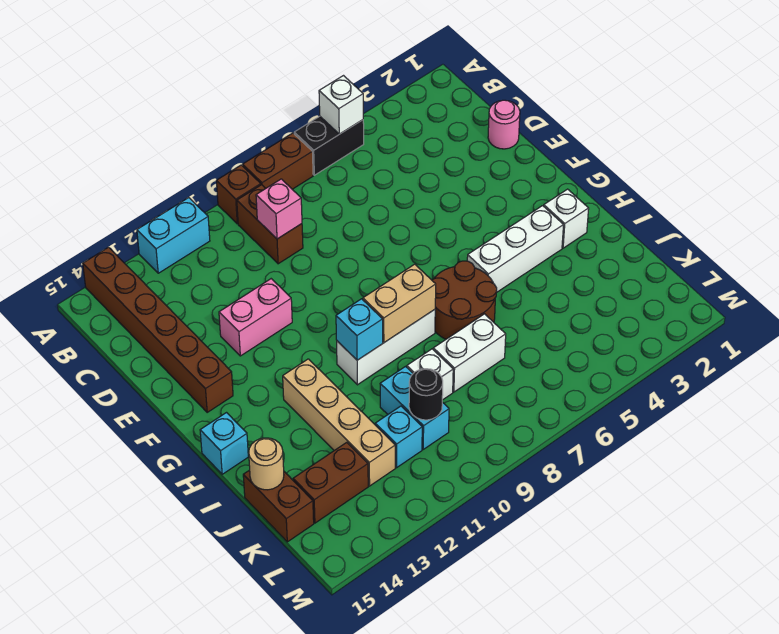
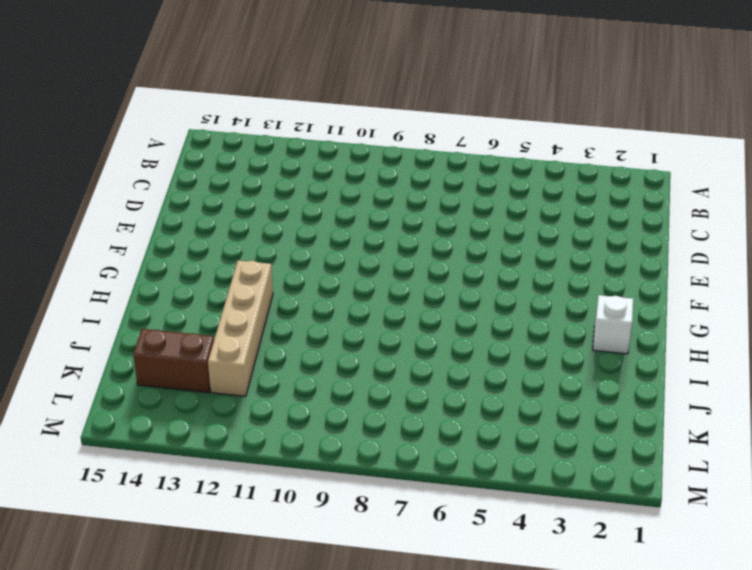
none -> black brick A5:A6 level 1
none -> brown brick A7:A8 level 1
none -> brown brick A9 level 1

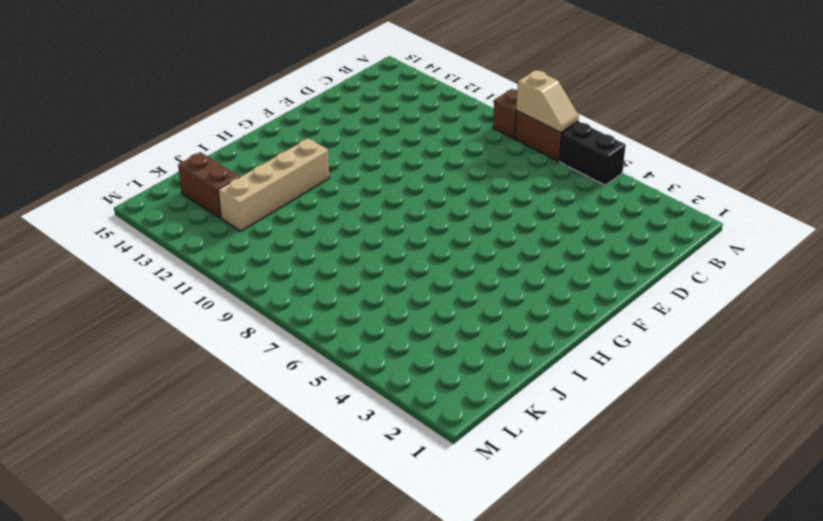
tan slope A7:A8 level 2 top 8 -> none
none -> cyan brick A11:A12 level 1
none -> brown brick A14:F14 level 1
none -> brown brick B9:C9 level 1

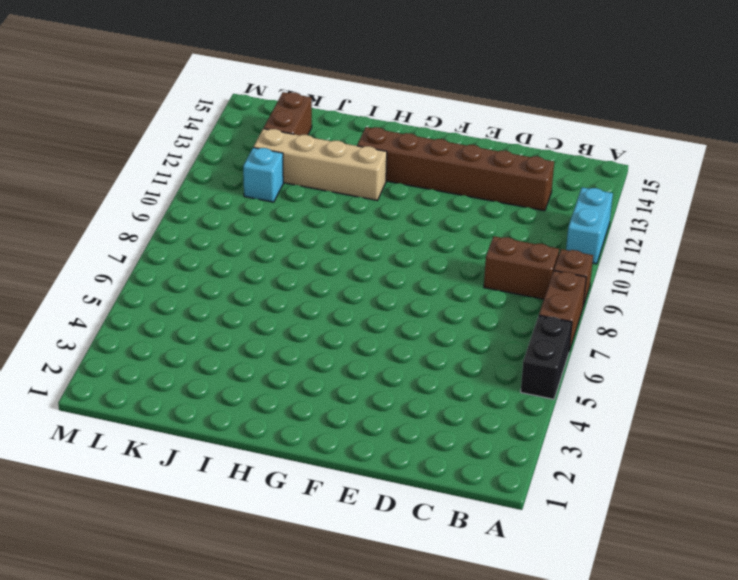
brown brick C13:H13 level 1 -> brown brick A14:F14 level 1
none -> pink round brick D1 level 1
none -> pink brick E11:E12 level 1
none -> white brick H2 level 1

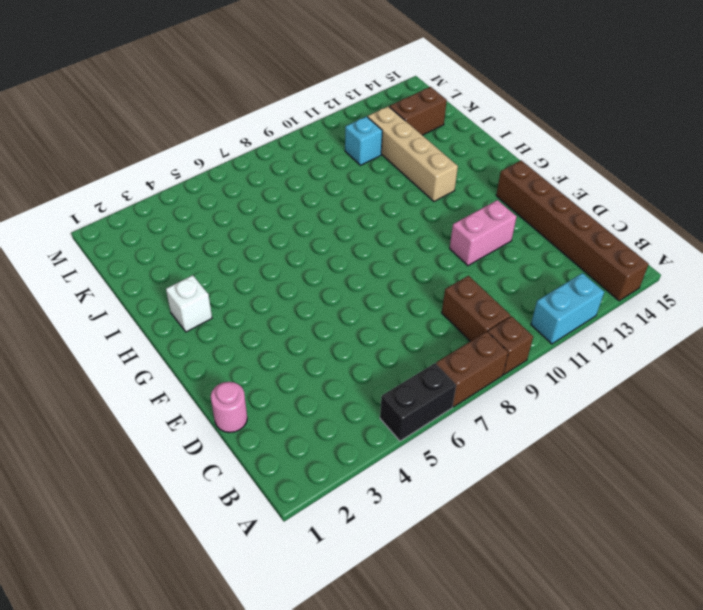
none -> white brick H3:H5 level 1
none -> brown round brick H6:I7 level 1
none -> white brick H8:H10 level 1

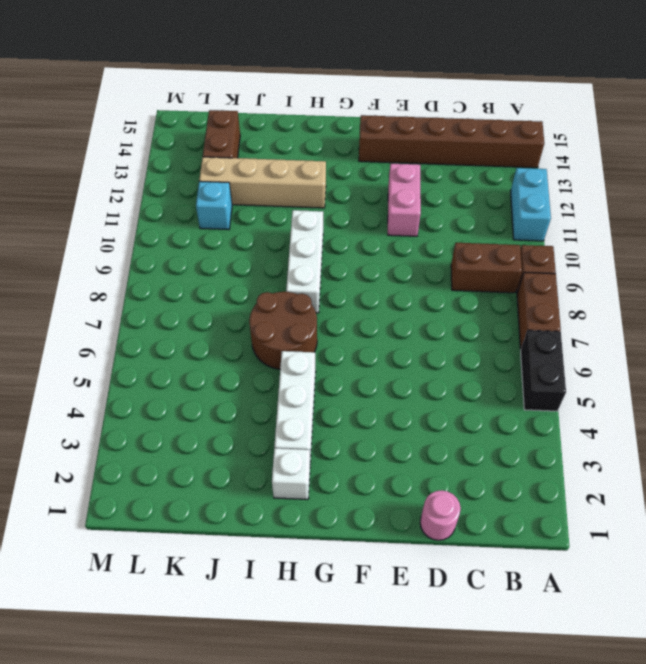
none -> cyan brick H15 level 1
none -> white brick J7:J8 level 1
none -> white brick J9 level 1

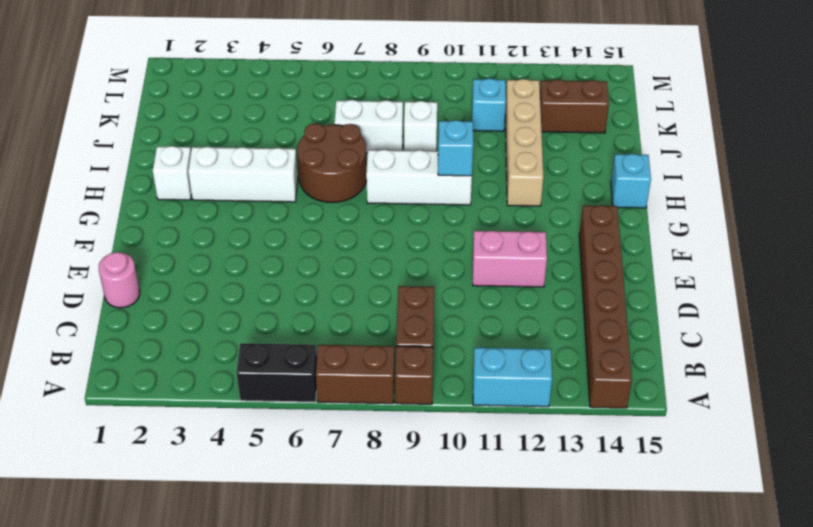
none -> cyan brick J10:K10 level 1
none -> brown brick J15:K15 level 1
none -> white brick A5 level 2

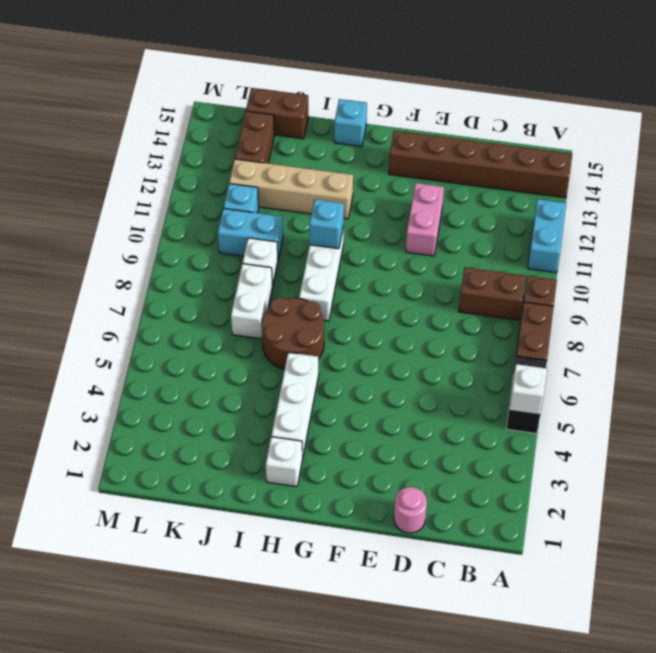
none -> pink brick C9 level 2
none -> tan brick H8:H9 level 2
none -> tan round brick J15 level 2

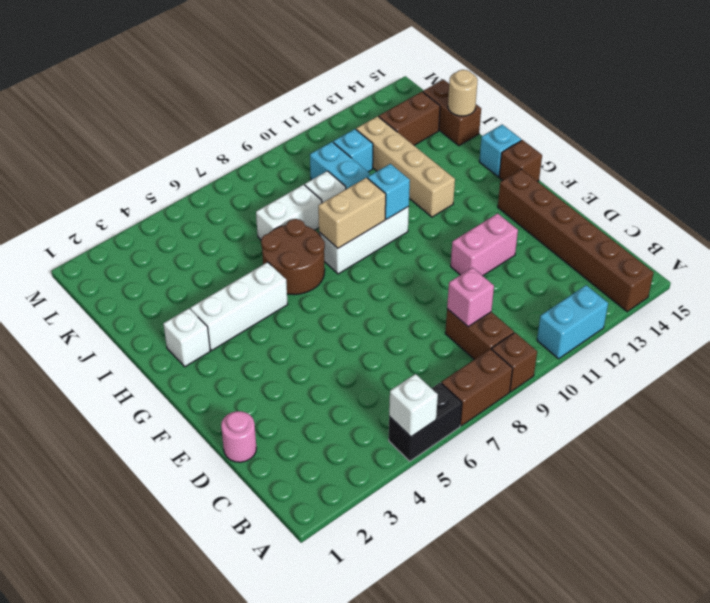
brown brick G15 level 1 -> none
none -> black round brick K10 level 2

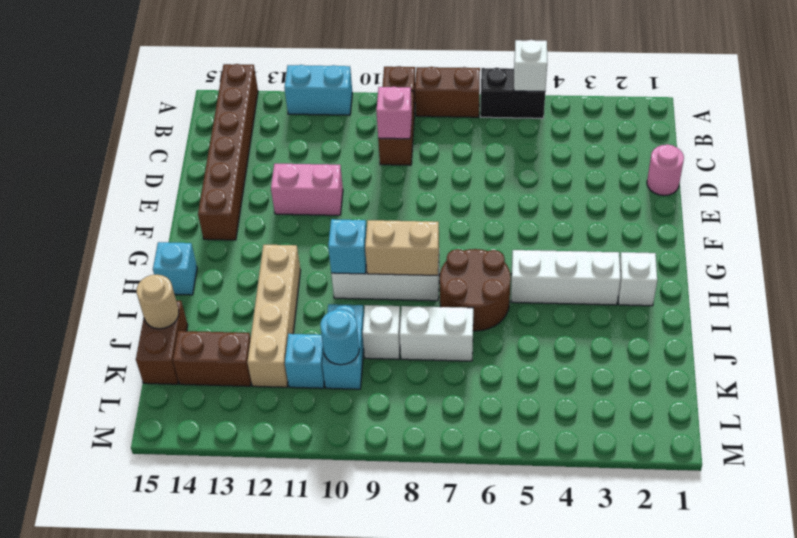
cyan round brick K10 level 2 -> black round brick K10 level 2

